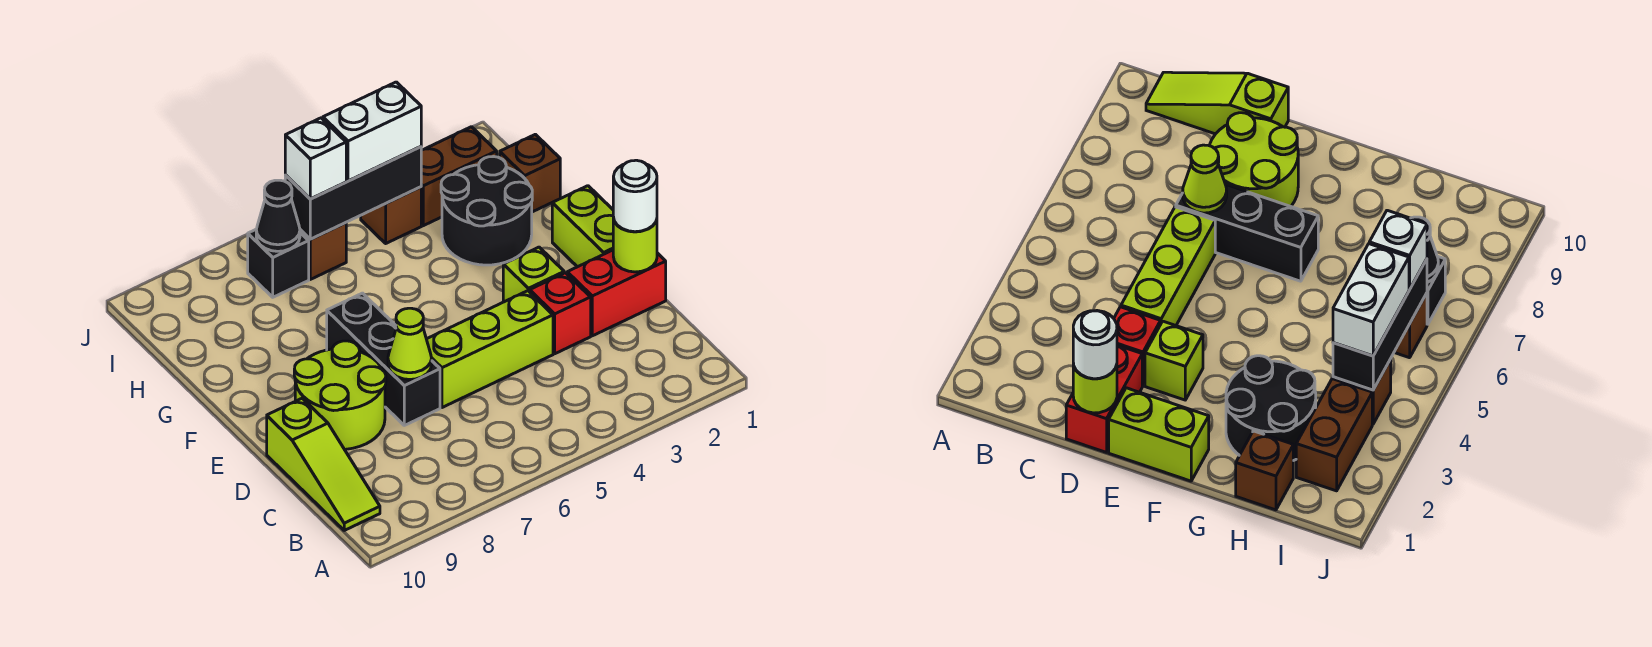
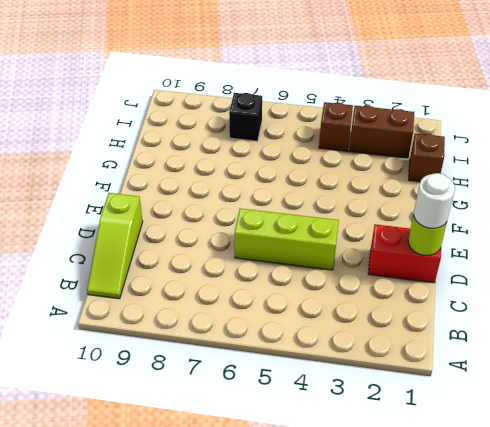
none -> red brick D3 level 1
none -> black brick D7:F7 level 1
none -> lime round brick D8:E9 level 1

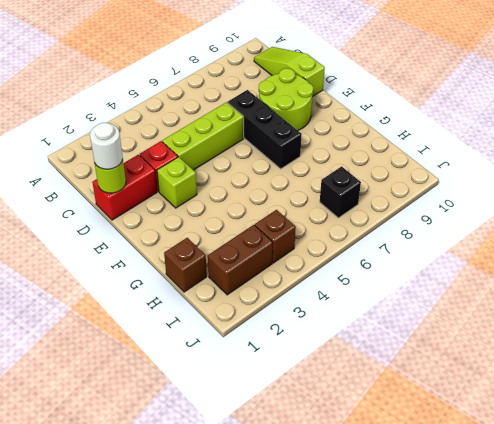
none -> lime brick E1:F1 level 1
none -> black round brick G2:H3 level 1
none -> brown brick I6 level 1

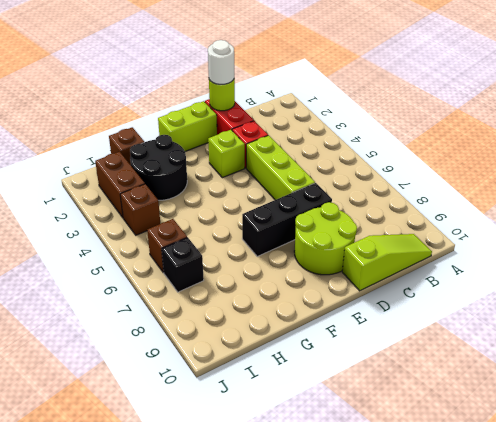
none -> lime cone D7 level 2
none -> black brick I4:I6 level 2
none -> black cone I7 level 2

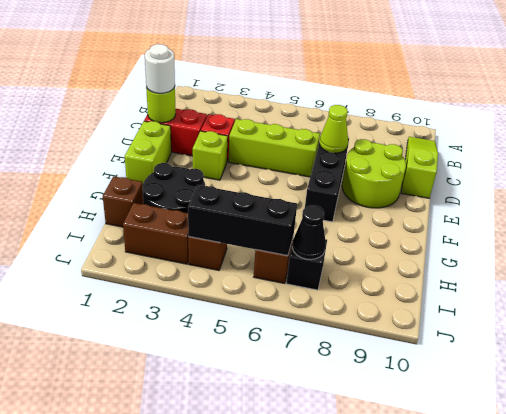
none -> white brick I4:I5 level 3
none -> white brick I6 level 3

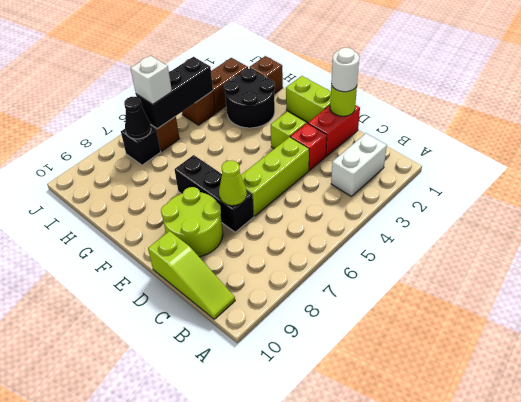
white brick B2:B3 level 1 -> white brick I4:I5 level 3

